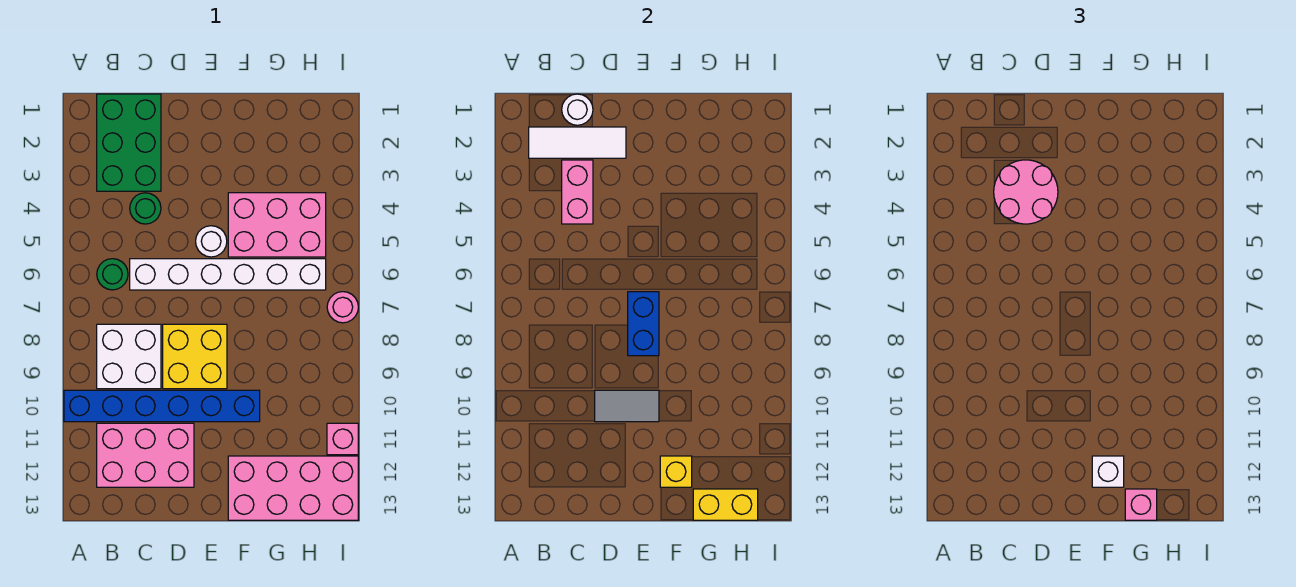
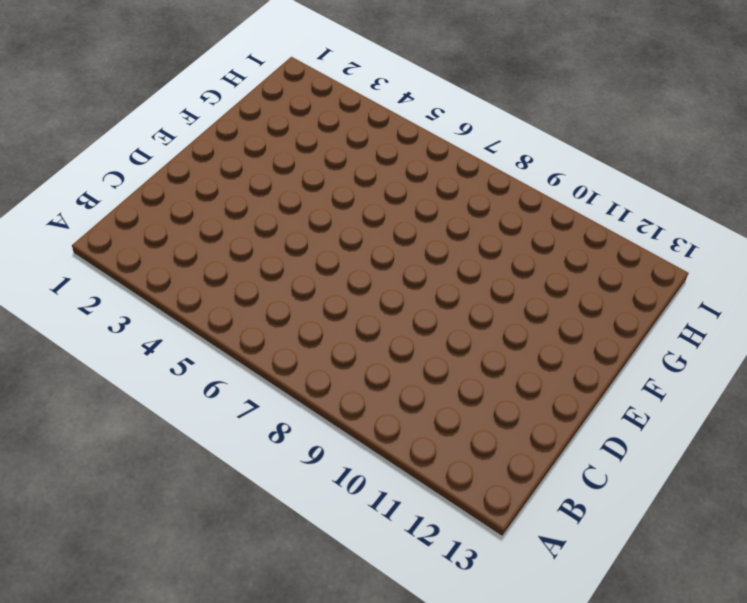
none -> blue brick A10:F10 level 1
none -> green brick B1:C3 level 1
none -> green round brick B6 level 1

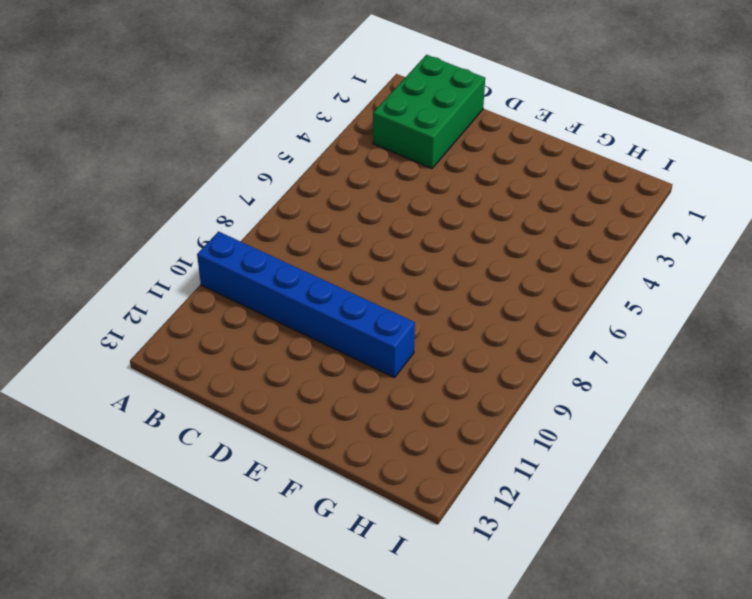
none -> green round brick B6 level 1
none -> white brick B8:C9 level 1
none -> pink brick B11:D12 level 1

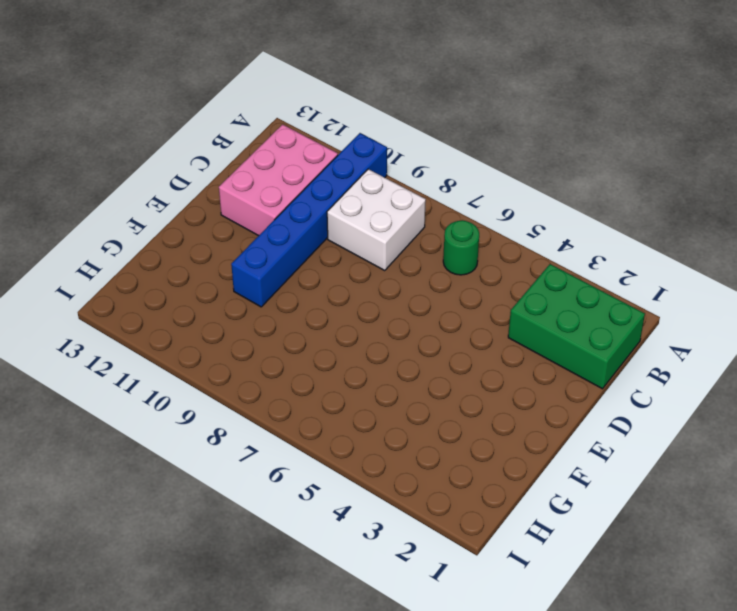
none -> green round brick C4 level 1
none -> white brick C6:H6 level 1
none -> yellow brick D8:E9 level 1

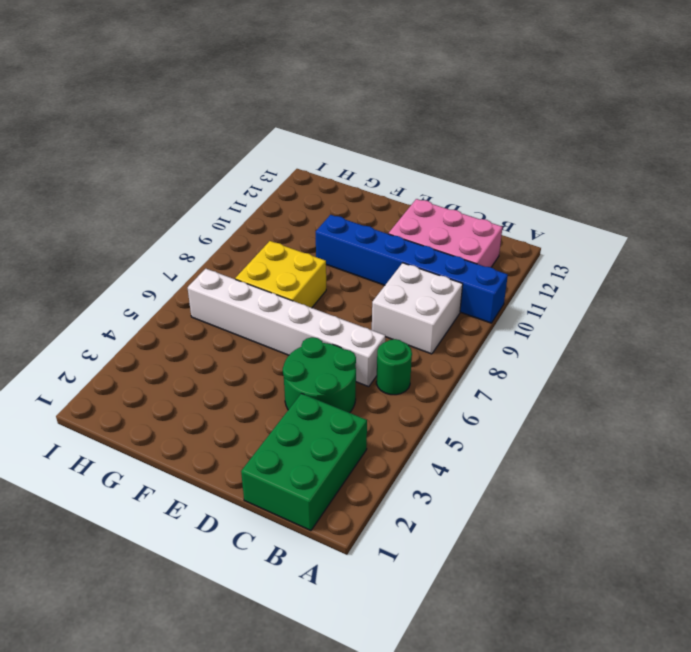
green round brick C4:D5 level 1 -> green round brick C4 level 1
yellow brick F7:G8 level 1 -> yellow brick D8:E9 level 1
none -> white round brick E5 level 1
none -> pink brick F4:H5 level 1
none -> pink brick F12:I13 level 1

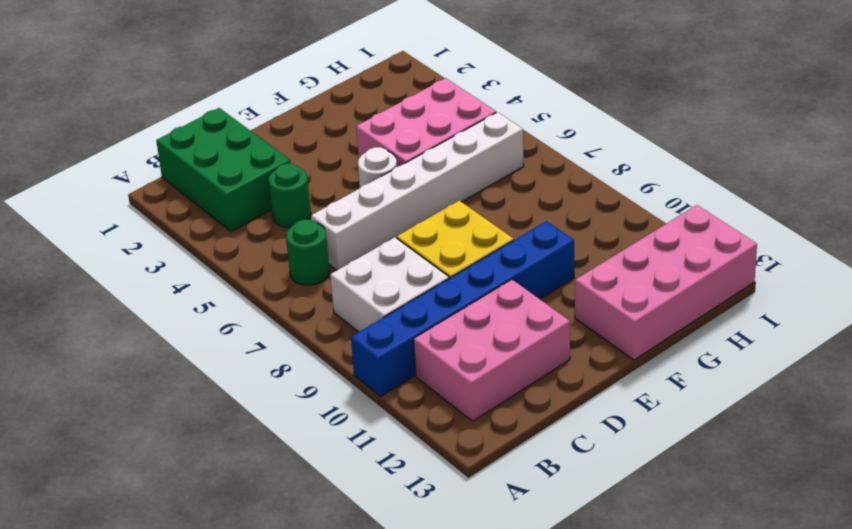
none -> pink round brick I7 level 1
none -> pink brick I11 level 1
none -> white tile B2:D2 level 2

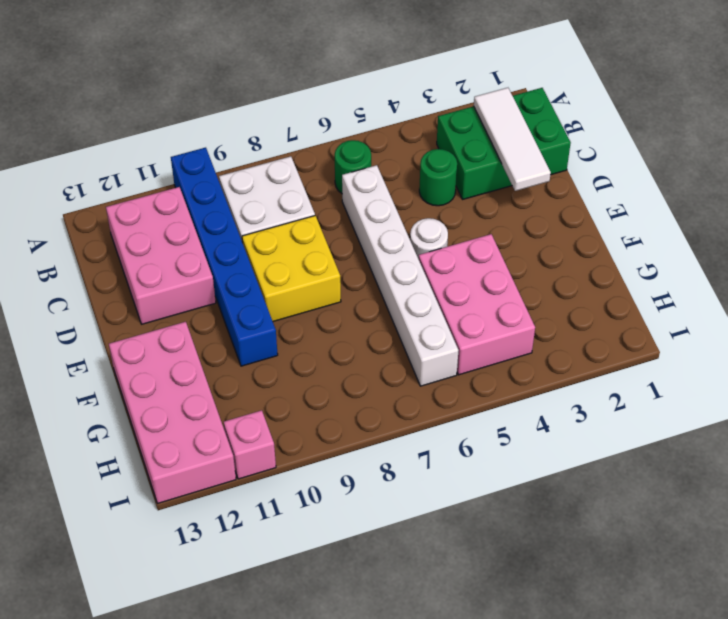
none -> pink round brick I7 level 1
none -> white round brick C1 level 2
none -> pink brick C3:C4 level 2

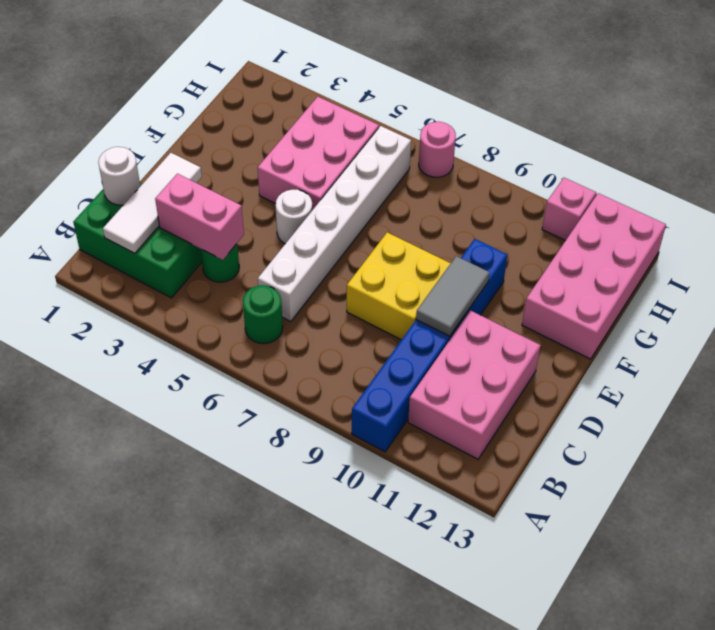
none -> white brick B8:C9 level 1
none -> blue brick E7:E8 level 2
none -> yellow brick F12 level 2

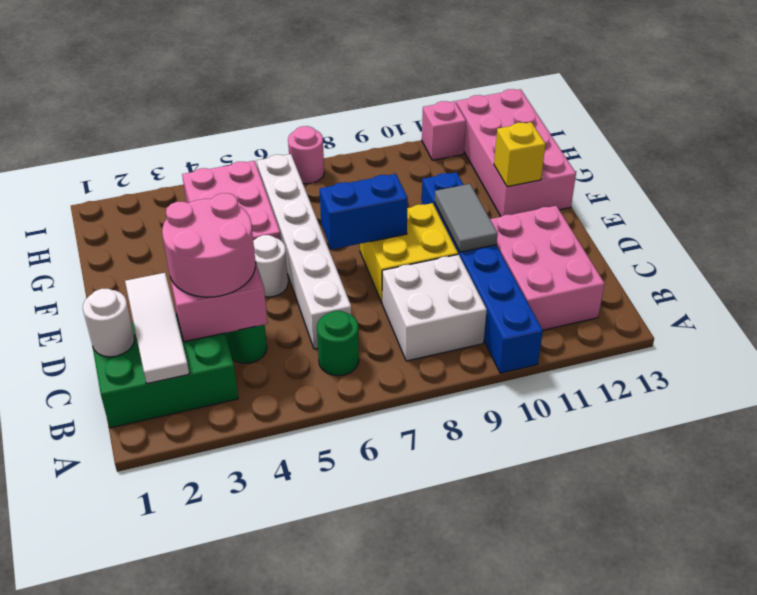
none -> yellow brick G13:H13 level 2
none -> white brick F12 level 3
none -> pink brick G13 level 3

